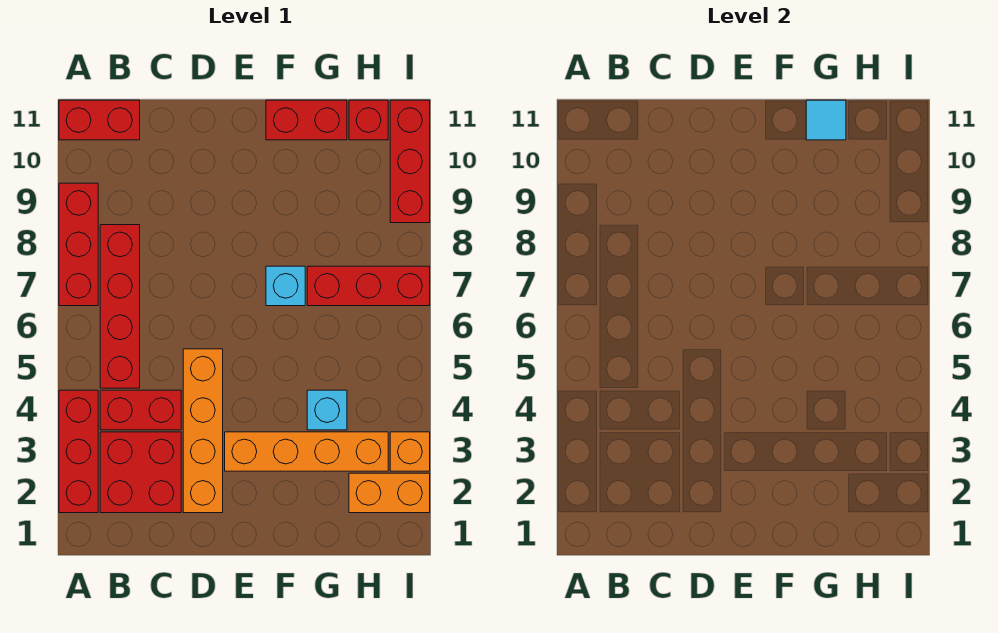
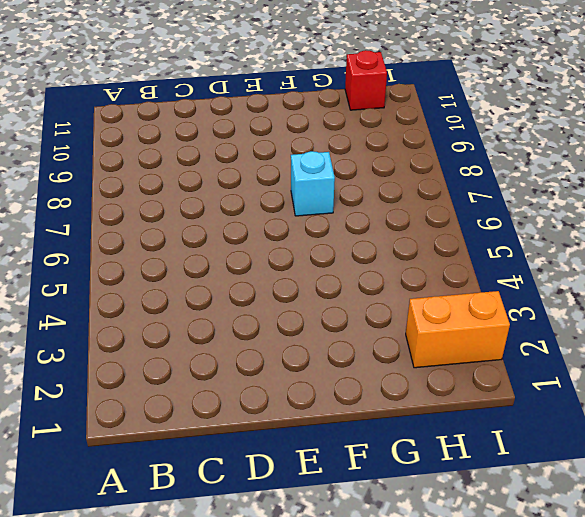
none -> red brick A2:A4 level 1
none -> red brick A7:A9 level 1
none -> red brick A11:B11 level 1

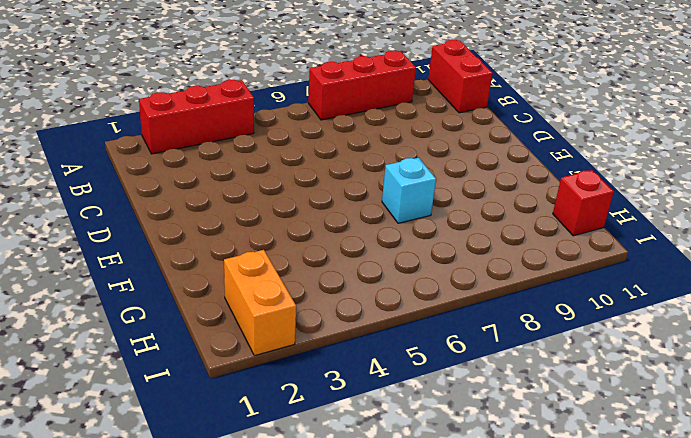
none -> red brick B2:C3 level 1
none -> red brick B4:C4 level 1
none -> red brick B5:B8 level 1

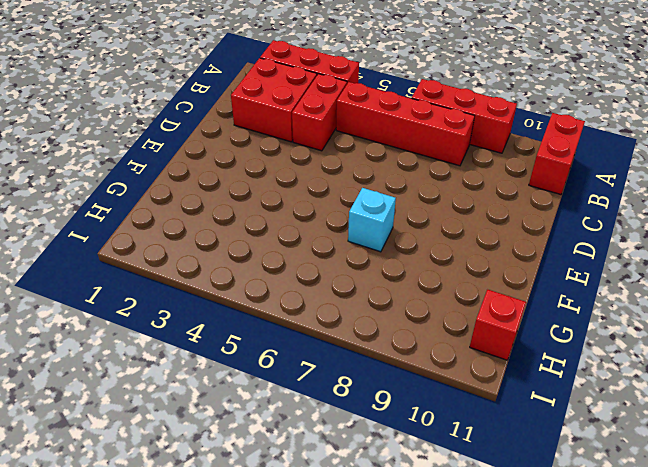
none -> orange brick D2:D5 level 1
none -> orange brick E3:H3 level 1
none -> red brick F11:G11 level 1

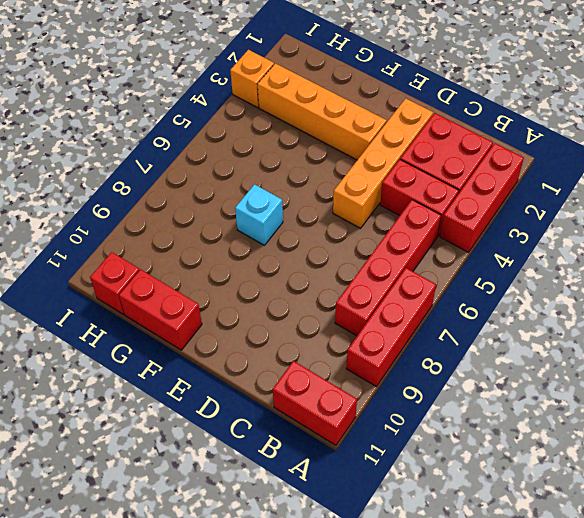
none -> cyan brick G4 level 1
none -> red brick G7:I7 level 1
none -> orange brick H2:I2 level 1

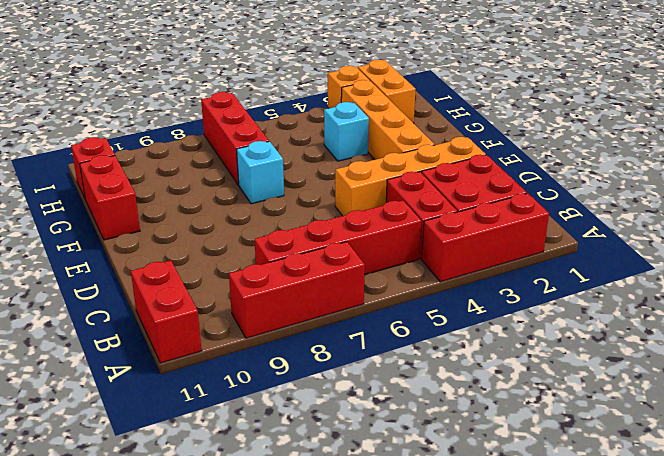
none -> red brick I9:I11 level 1
none -> cyan tile G11 level 2

